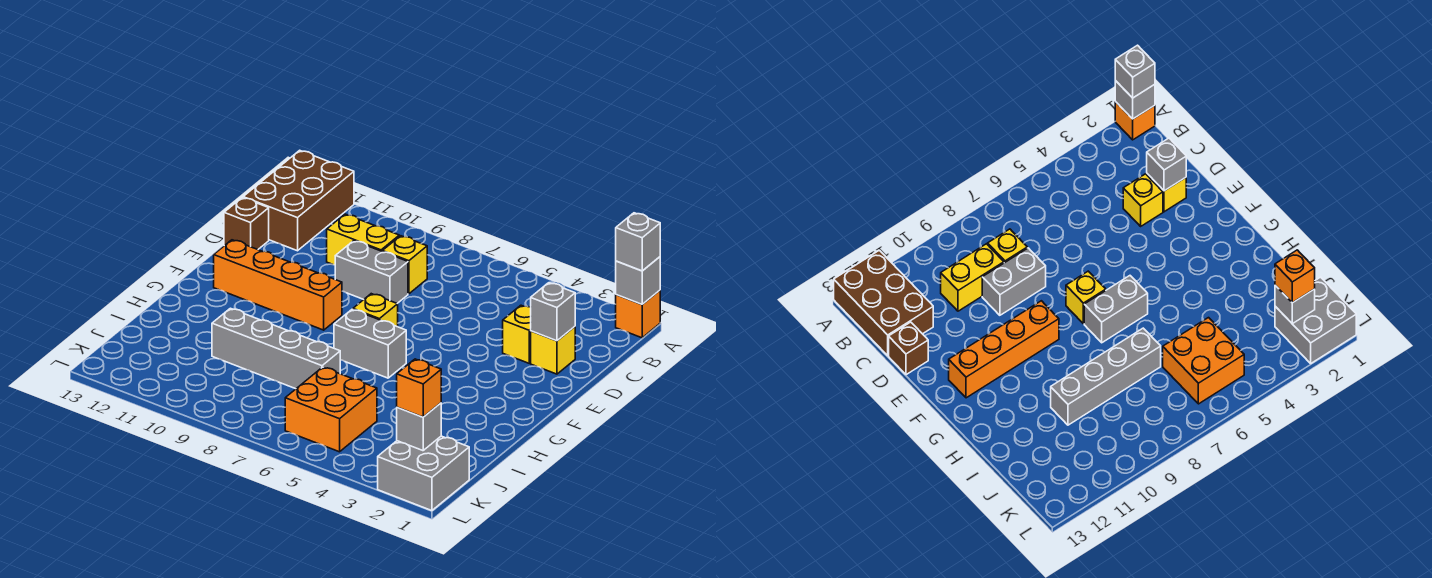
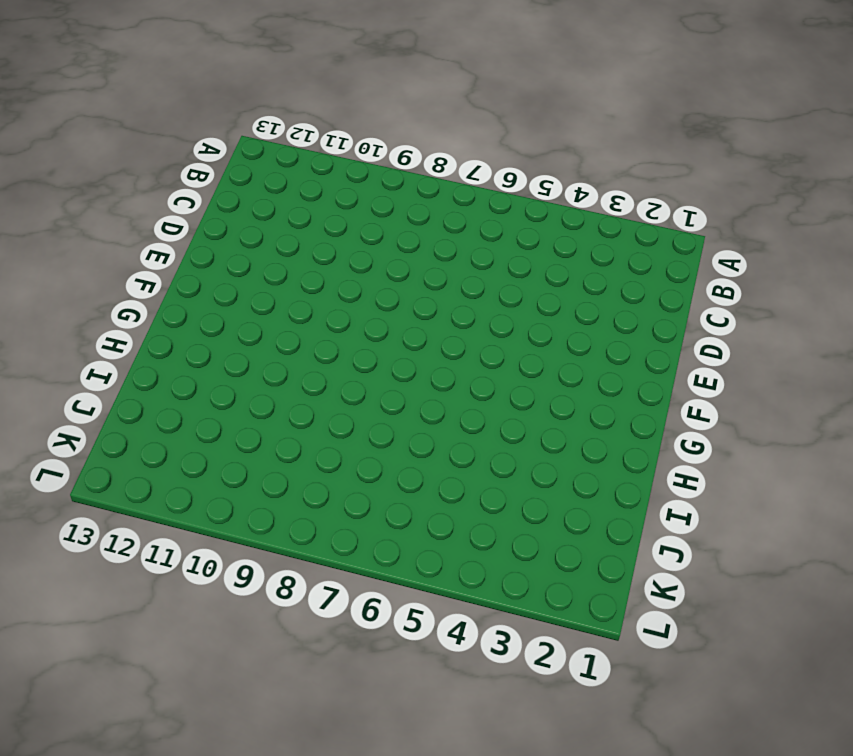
none -> orange brick A1 level 1
none -> brown brick A12:C13 level 1
none -> yellow brick C8 level 1

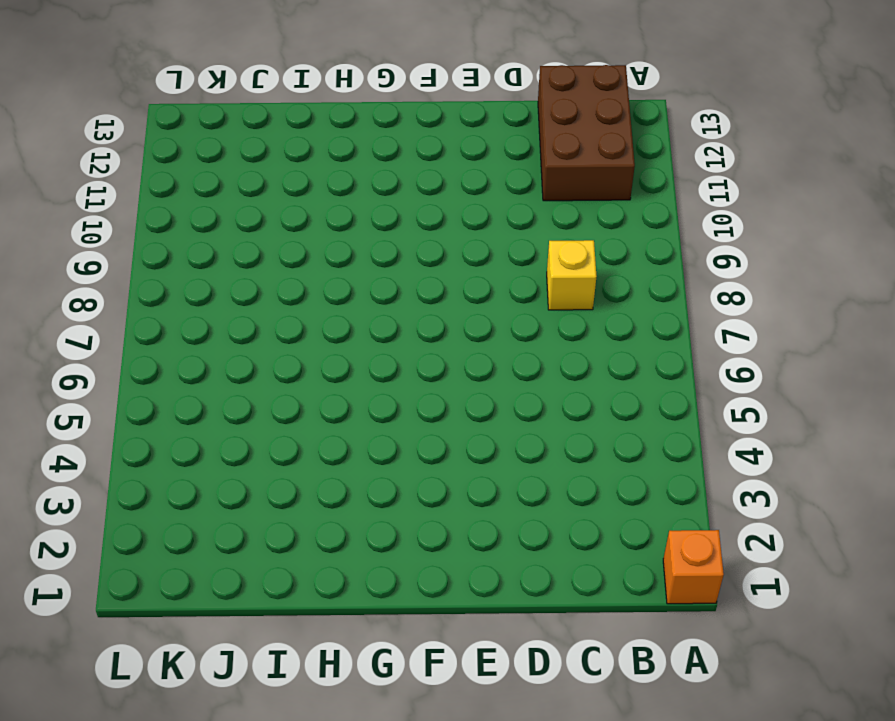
brown brick B11:C13 level 1 -> brown brick A12:C13 level 1
none -> yellow brick C9:C10 level 1
none -> yellow brick D2 level 1
none -> yellow brick D3 level 1

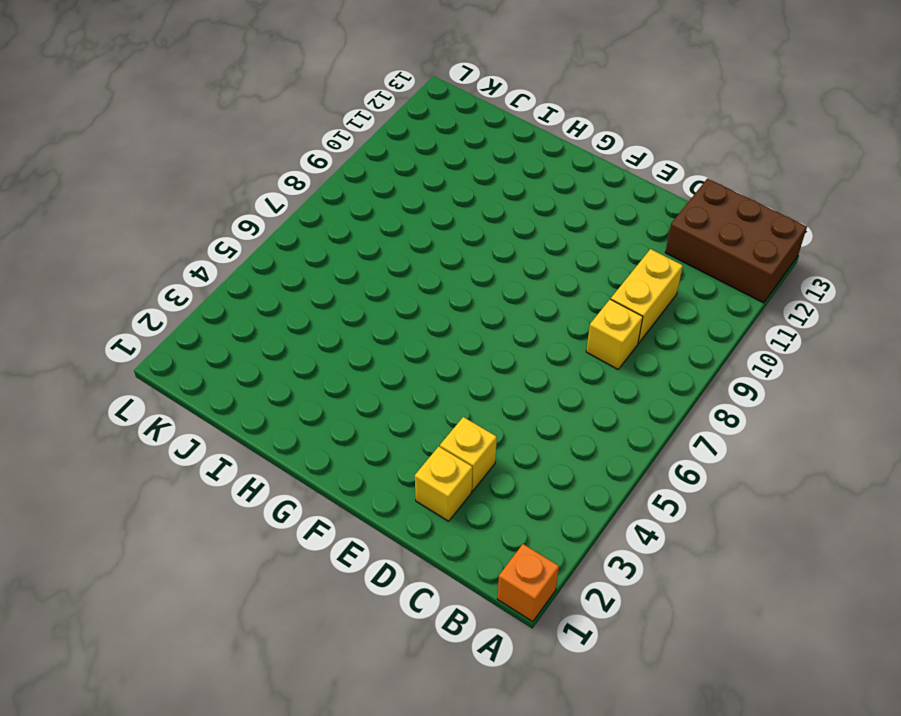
none -> grey brick D8:D9 level 1
none -> brown brick D13 level 1
none -> yellow brick F7 level 1

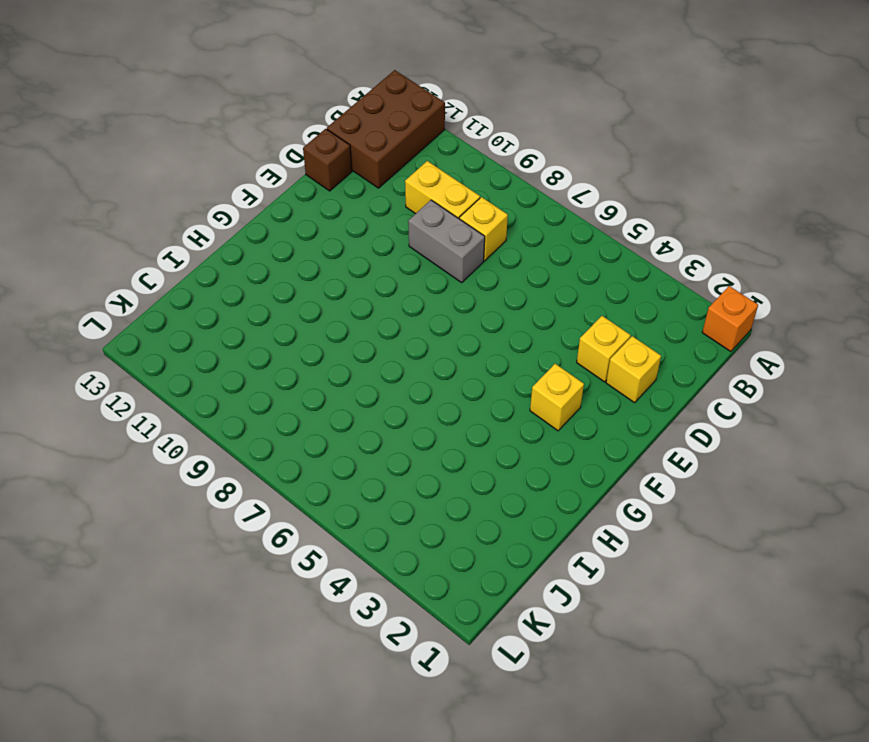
yellow brick F3 level 1 -> yellow brick F7 level 1
none -> orange brick F9:F12 level 1
none -> grey brick G6:G7 level 1
none -> grey brick I7:I10 level 1

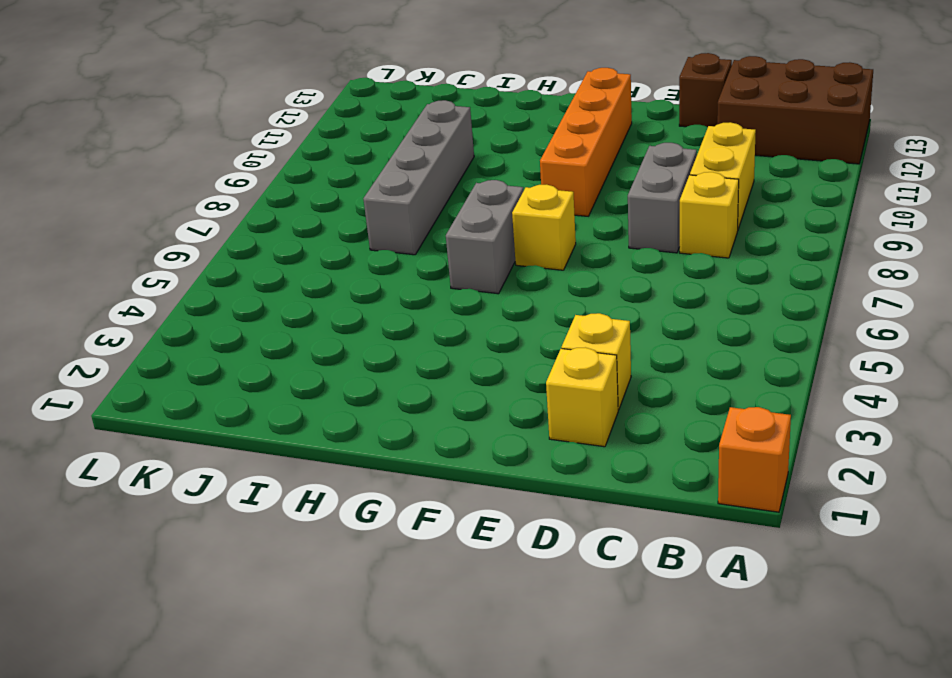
none -> orange brick J5:K6 level 1
none -> grey brick K1:L2 level 1
none -> grey brick A1 level 2

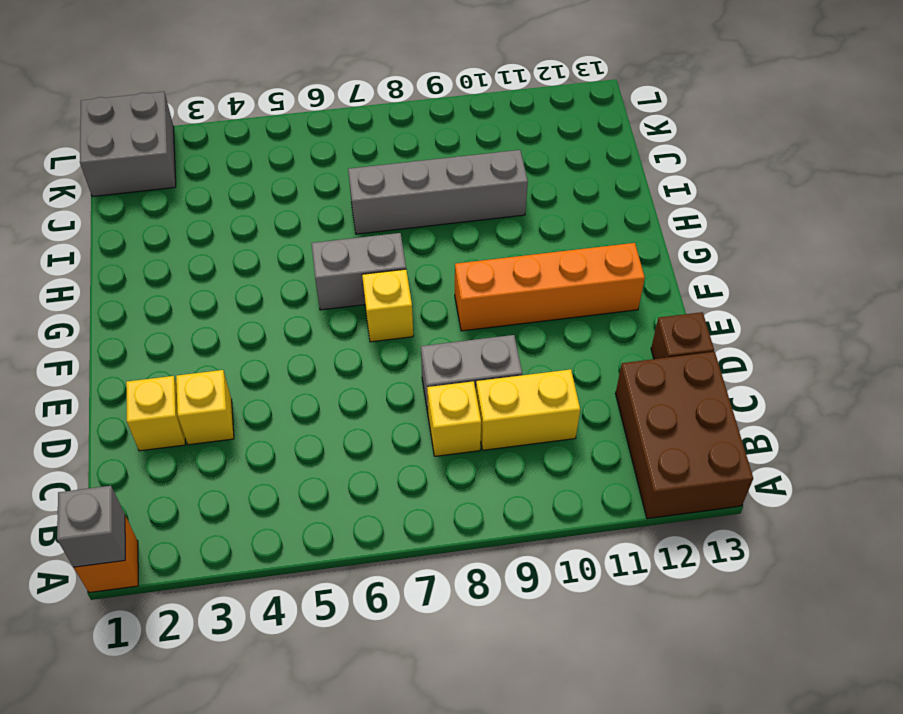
none -> orange brick J5:K6 level 1
none -> grey brick D2 level 2
none -> grey brick K2 level 2

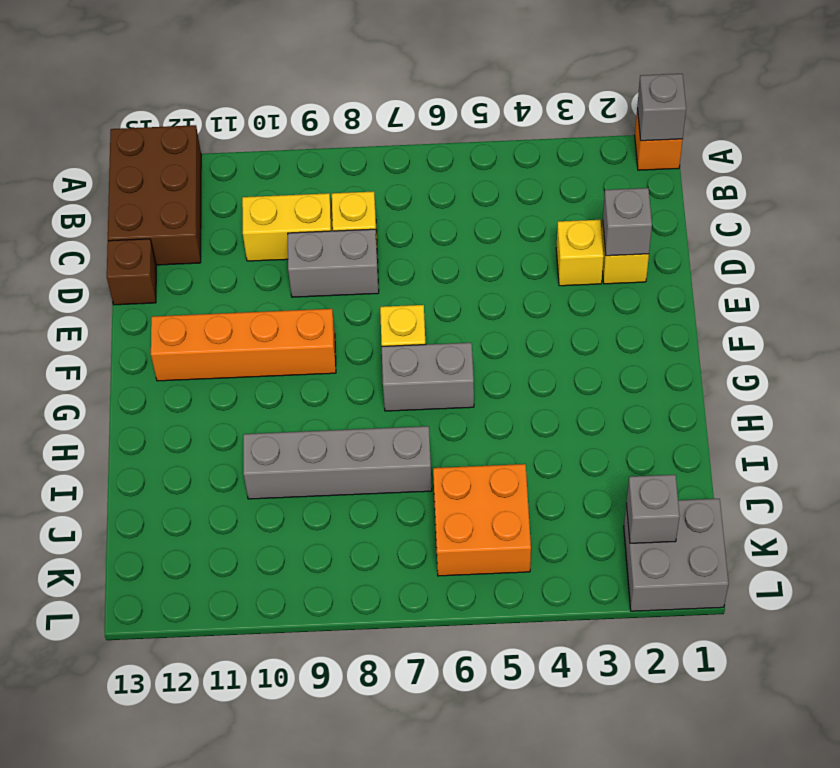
none -> grey brick A1 level 3
none -> orange brick K2 level 3

